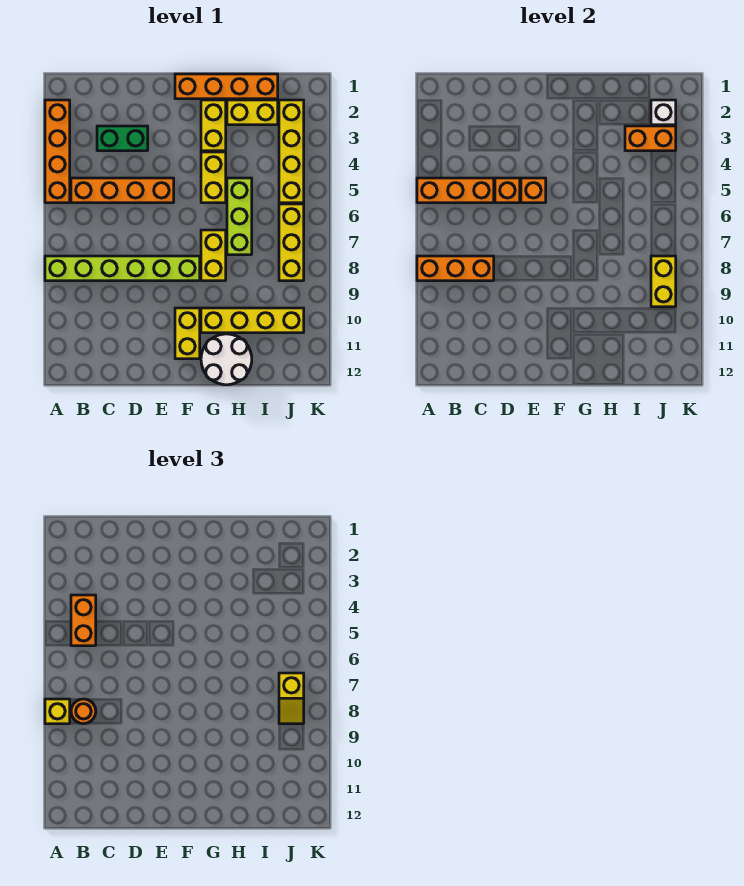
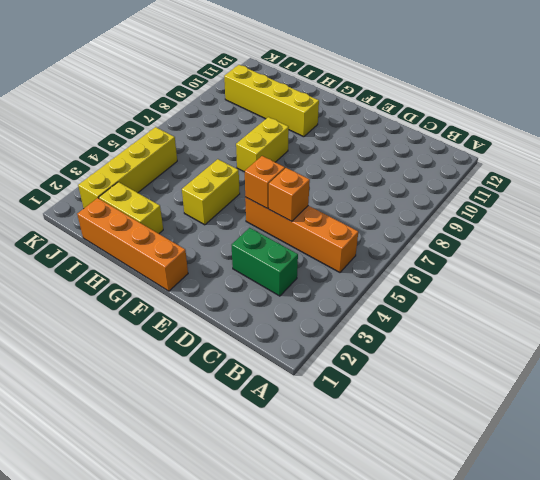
none -> orange brick A2:A5 level 1
none -> lime brick A8:F8 level 1
none -> yellow brick F10:F11 level 1

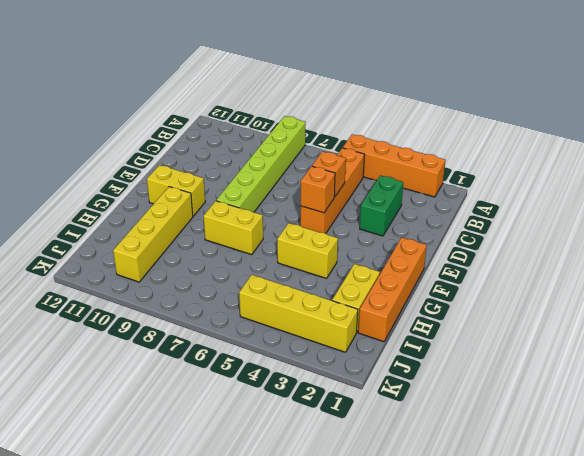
none -> yellow brick G2:G3 level 1
none -> white round brick G11:H12 level 1
none -> lime brick H5:H7 level 1

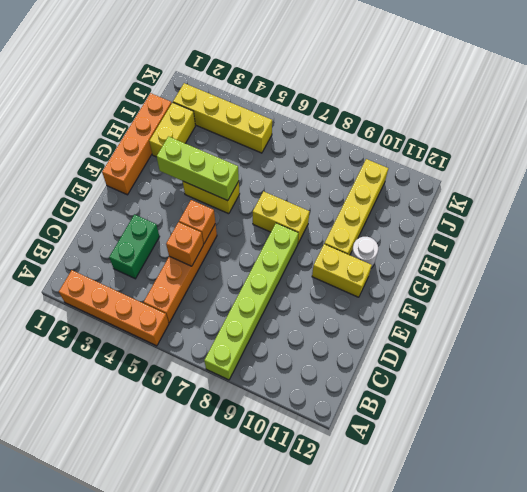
lime brick G3:G5 level 2 -> lime brick H5:H7 level 1
white round brick G11 level 1 -> white round brick G11:H12 level 1
none -> yellow brick G2:G3 level 1
none -> yellow brick J6:J8 level 1
none -> orange brick A5:C5 level 2

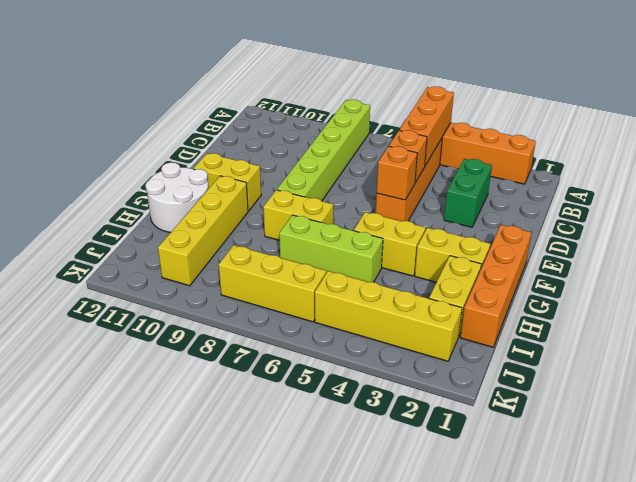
none -> orange brick A8:C8 level 2
none -> orange brick I3:J3 level 2
none -> white brick J2 level 2

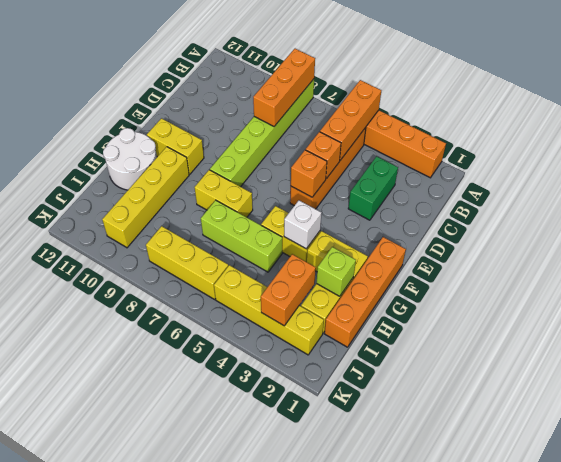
white brick G4 level 2 -> white brick J2 level 2
lime brick H2 level 2 -> none
none -> yellow brick J8:J9 level 2
none -> yellow brick A8 level 3
none -> orange brick B4:B5 level 3

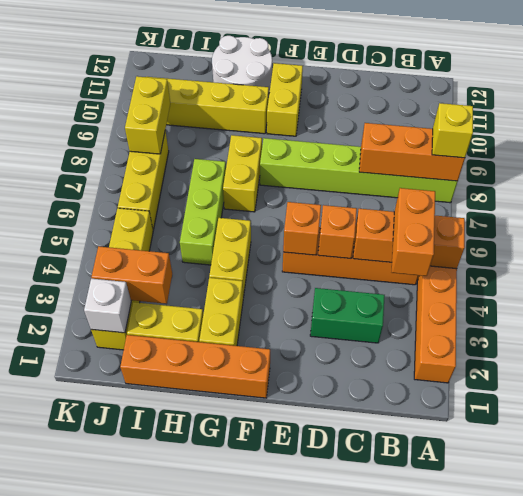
none -> orange round brick B8 level 3
none -> yellow slope J7:J8 level 3 top 7

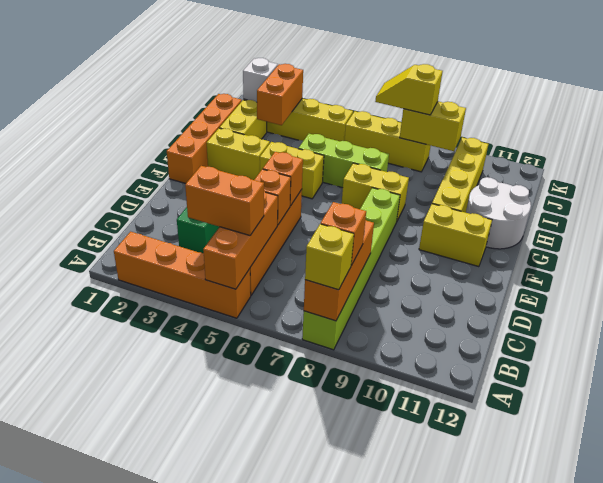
orange brick B8 level 3 -> orange round brick B8 level 3
yellow slope J7:J8 level 3 top 8 -> yellow slope J7:J8 level 3 top 7

